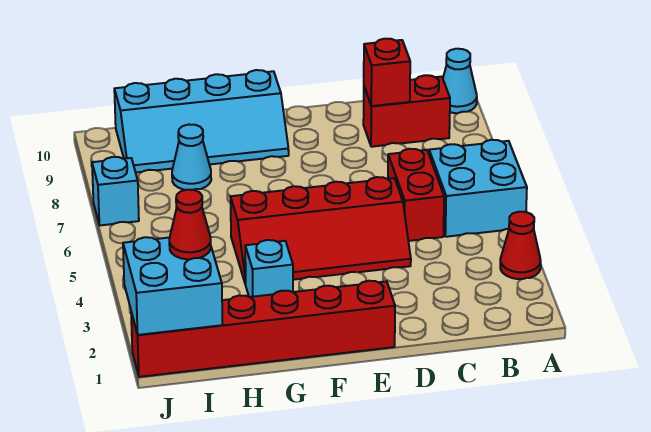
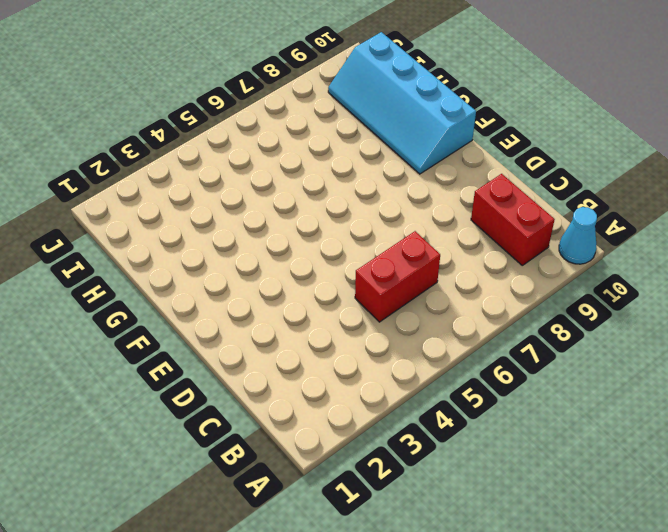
none -> red cone A3 level 1
none -> cyan brick A5:B6 level 1
none -> red slope D4:G5 level 1 top 5

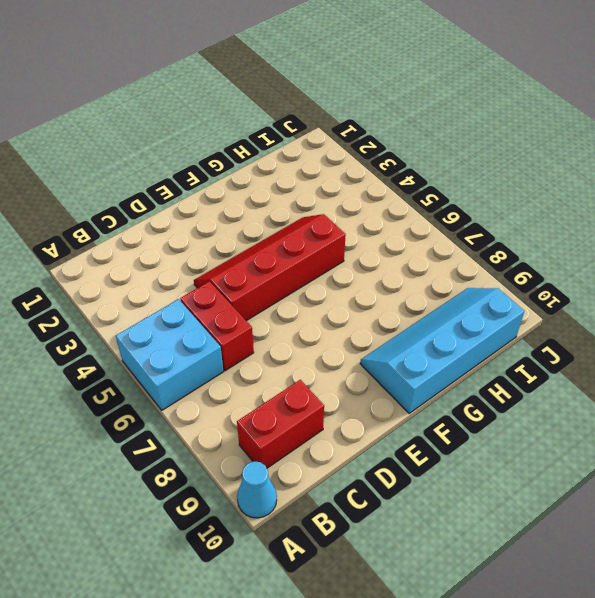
none -> red cone A3 level 1
none -> red brick E1:J1 level 1
none -> cyan brick G3 level 1

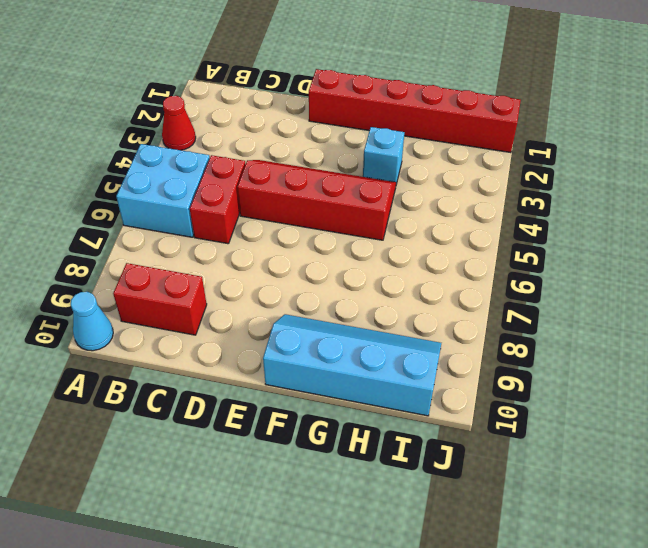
none -> cyan cone H8 level 1
none -> cyan brick J7 level 1
none -> red brick C9 level 2

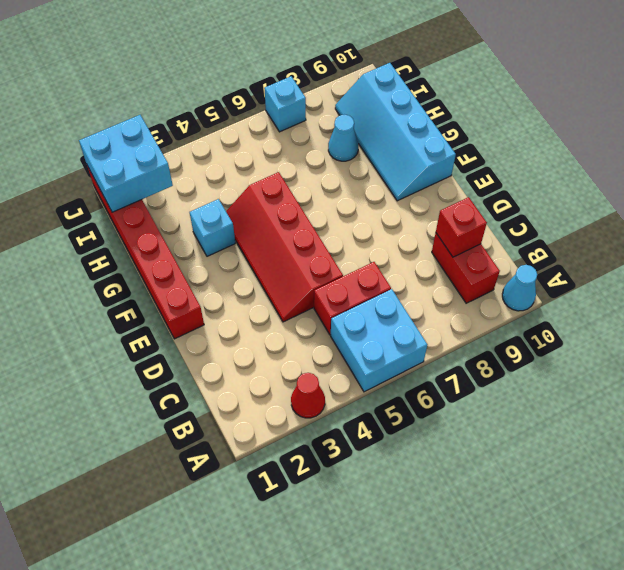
none -> red cone I2 level 3

